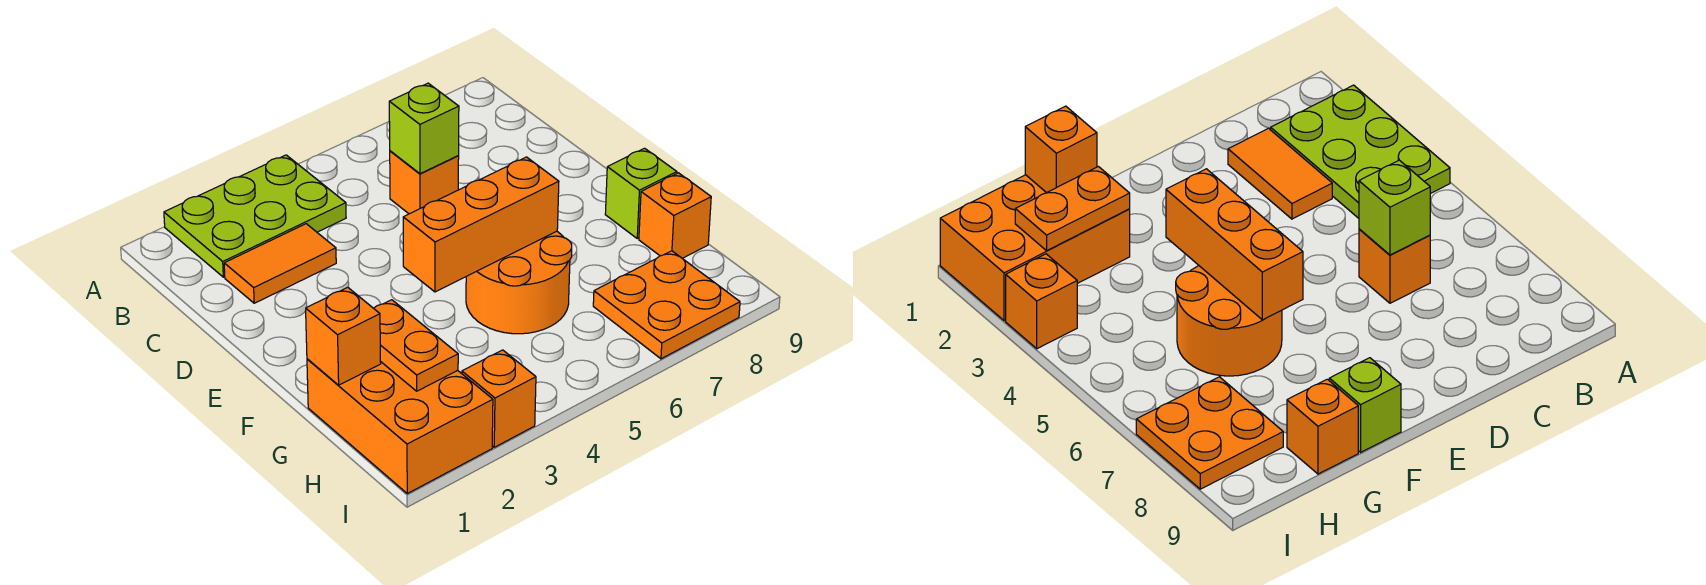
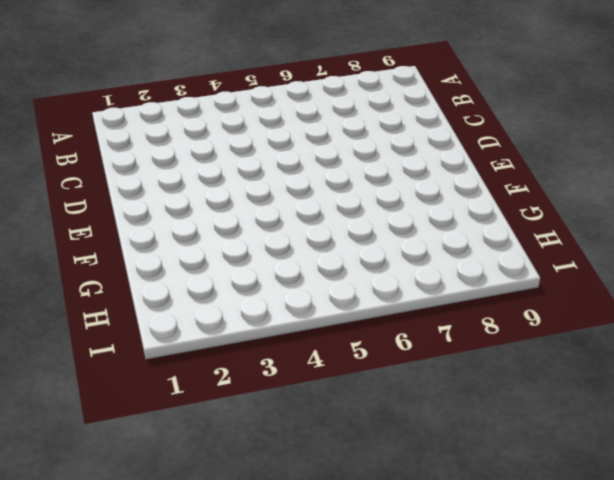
none -> lime plate A2:B4 level 1
none -> orange tile C2:C3 level 1
none -> orange brick C6 level 1

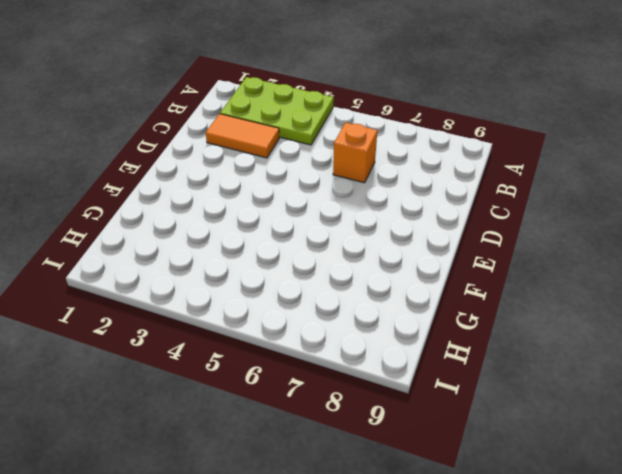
none -> orange round brick F5:G6 level 1
none -> lime brick F9 level 1
none -> orange brick G1:I2 level 1

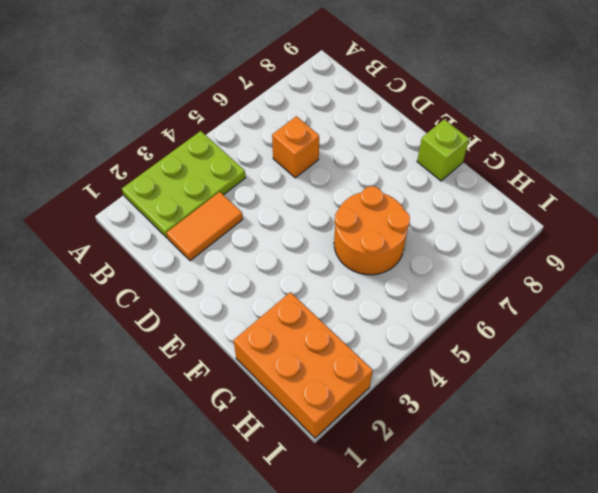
none -> orange brick G9 level 1
none -> orange plate H7:I8 level 1
none -> orange brick I3 level 1

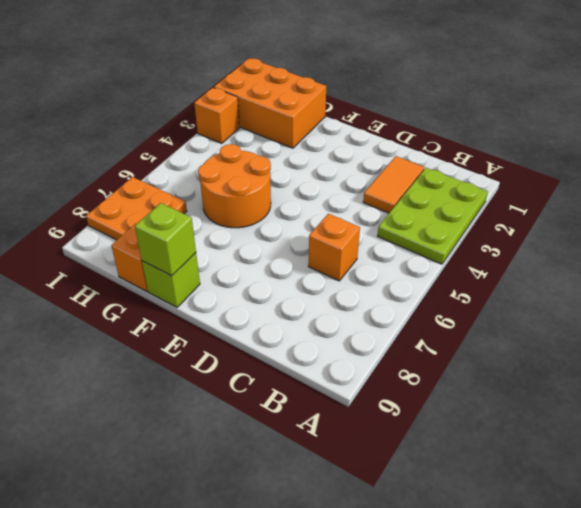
lime brick F9 level 2 -> lime brick C6 level 2
none -> orange brick F4:F6 level 2
none -> orange brick G1 level 2
none -> orange plate G2:H2 level 2

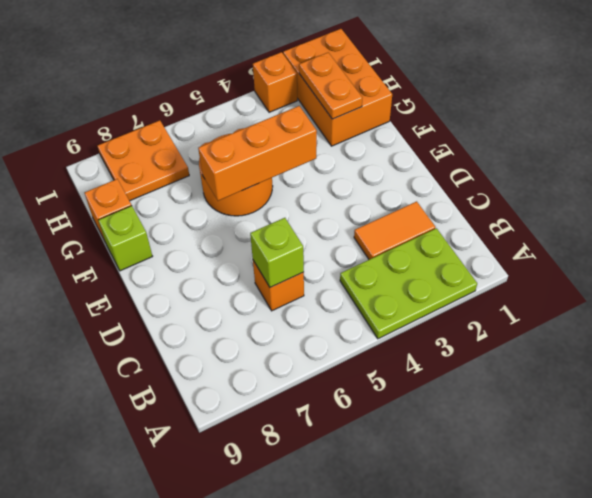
none -> orange brick G1 level 2

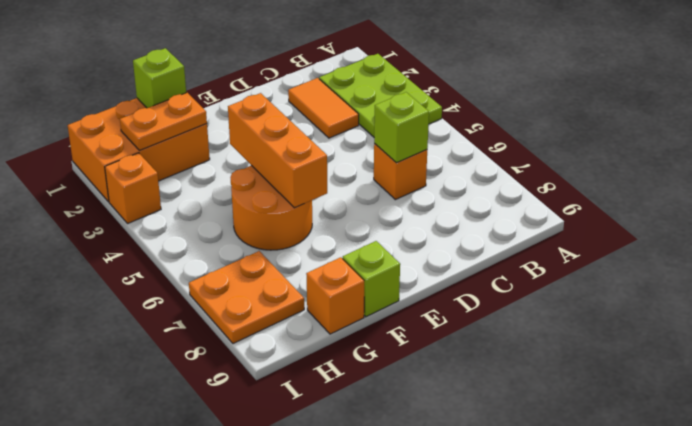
lime brick G1 level 2 -> orange brick G1 level 2

